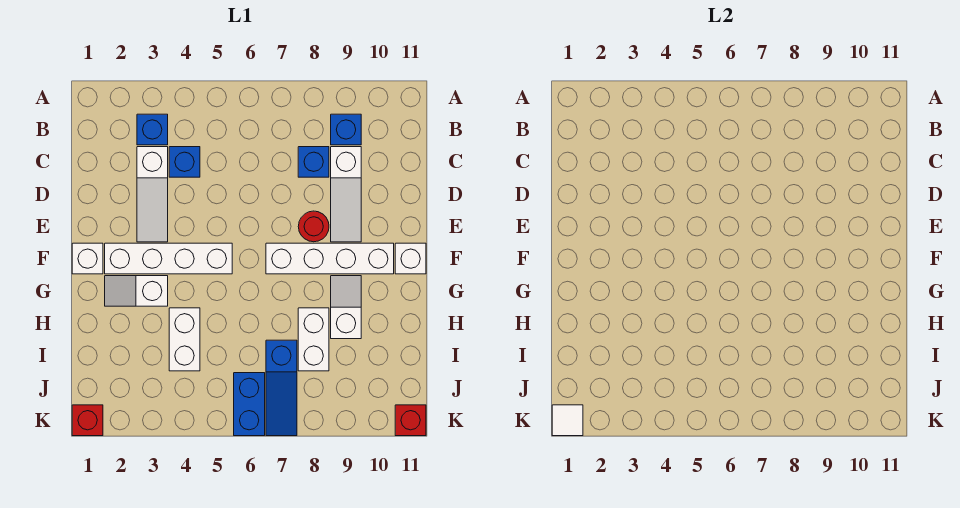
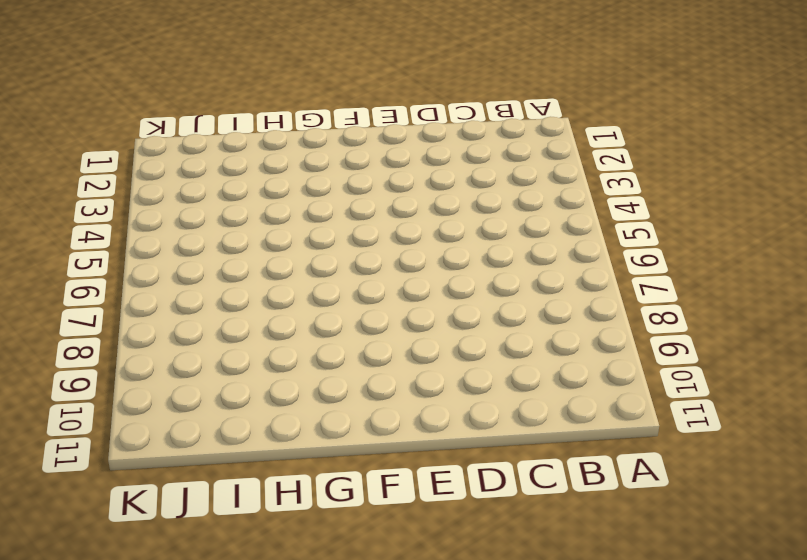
none -> blue brick B3 level 1
none -> blue brick B9 level 1
none -> white slope C3:E3 level 1 top C

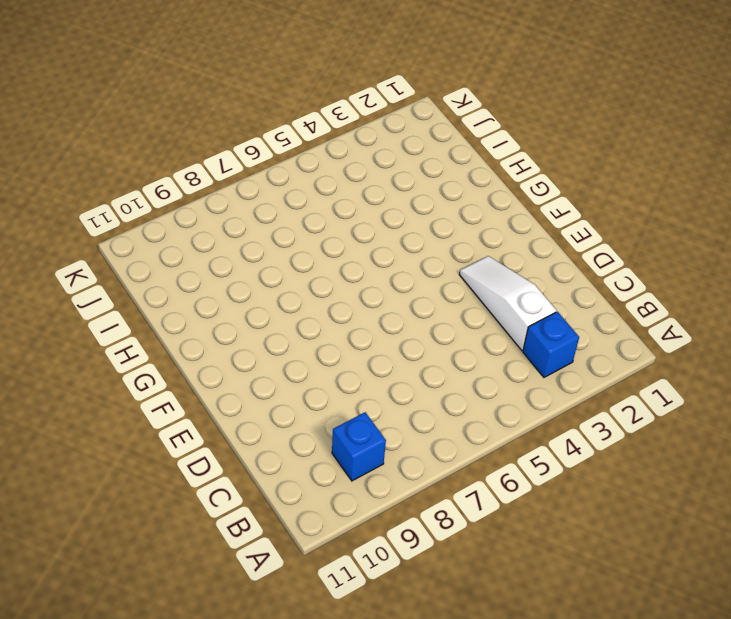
none -> blue brick C4 level 1
none -> blue brick C8 level 1
none -> white slope C9:E9 level 1 top C

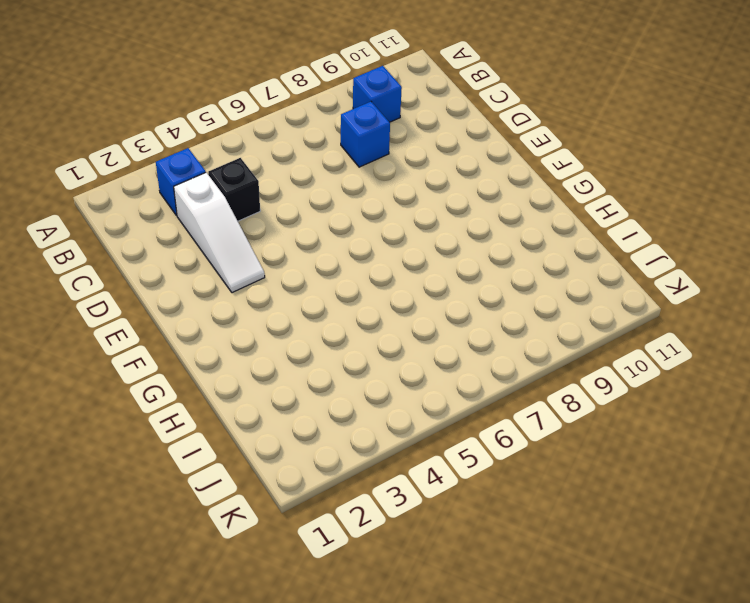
black brick C4 level 1 -> blue brick C4 level 1
none -> white slope C9:E9 level 1 top C
none -> red round brick E8 level 1
none -> white brick F1 level 1

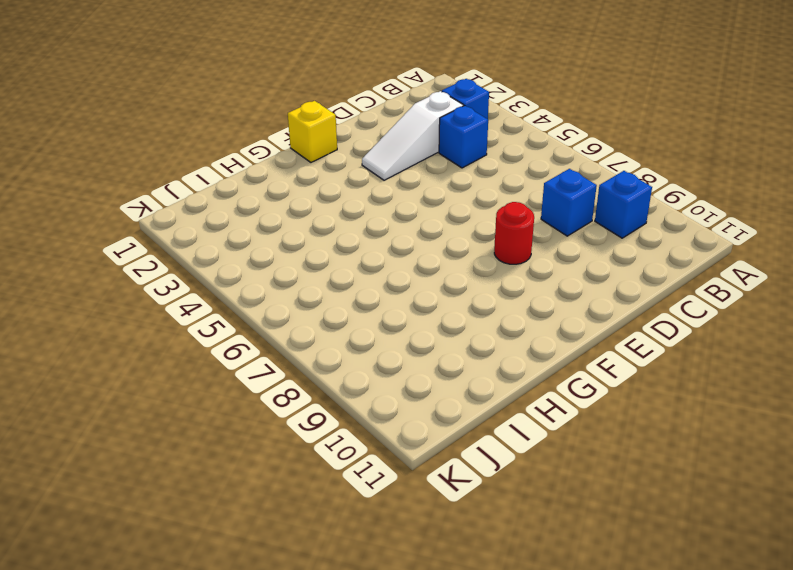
yellow brick F1 level 1 -> white brick F1 level 1
none -> white slope C9:E9 level 1 top C
none -> white brick F2:F5 level 1
none -> white brick F7:F10 level 1

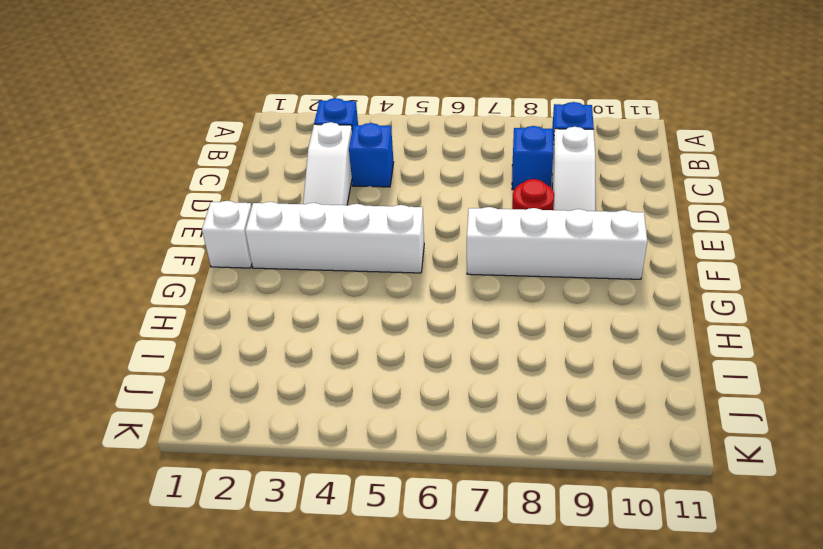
none -> white brick F11 level 1
none -> white slope G2:G3 level 1 top 3
none -> white slope G9:H9 level 1 top H

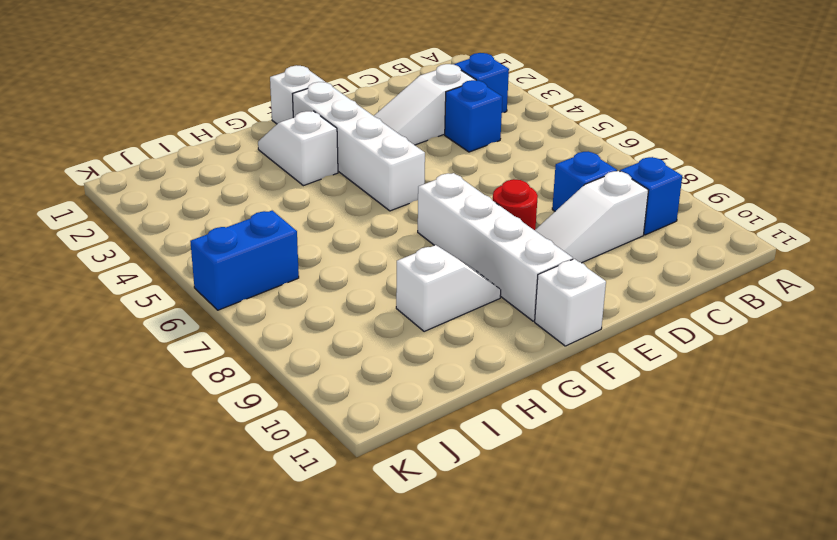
none -> white brick H4:I4 level 1
none -> white brick H8:I8 level 1
none -> blue slope I7:K7 level 1 top I

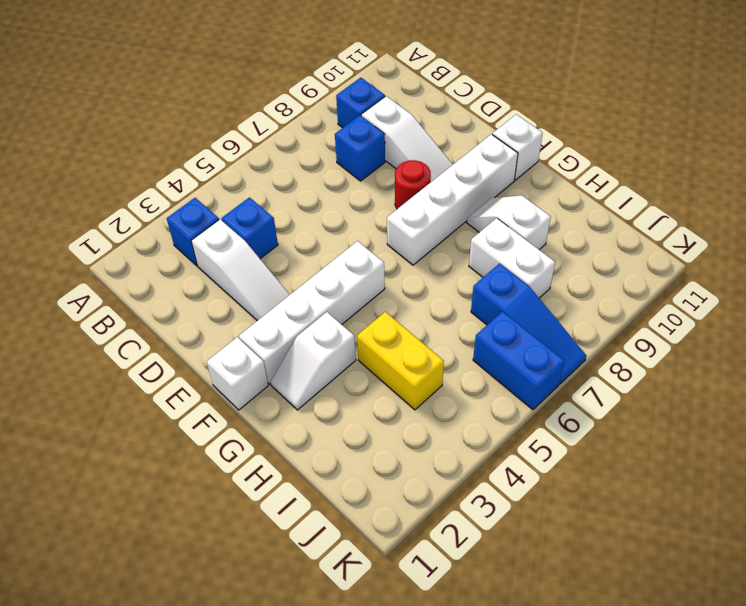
yellow brick H4:I4 level 1 -> white brick H4:I4 level 1
none -> red brick K1 level 1
none -> red brick K11 level 1
none -> white tile K1 level 2

